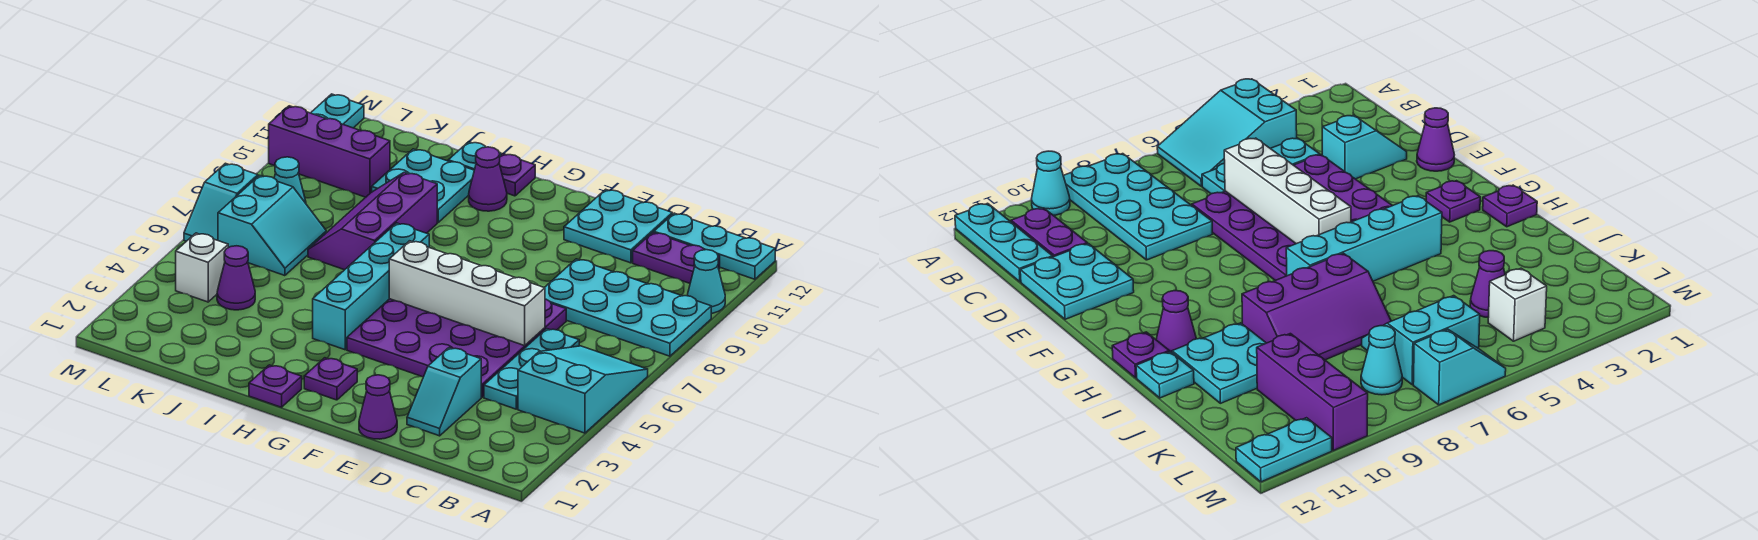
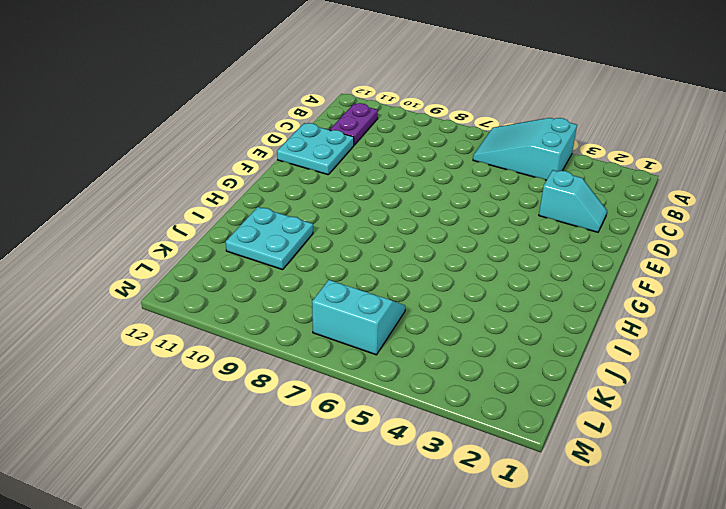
none -> cyan plate A8:D9 level 1
none -> cyan cone A10 level 1
none -> cyan plate A12:C12 level 1

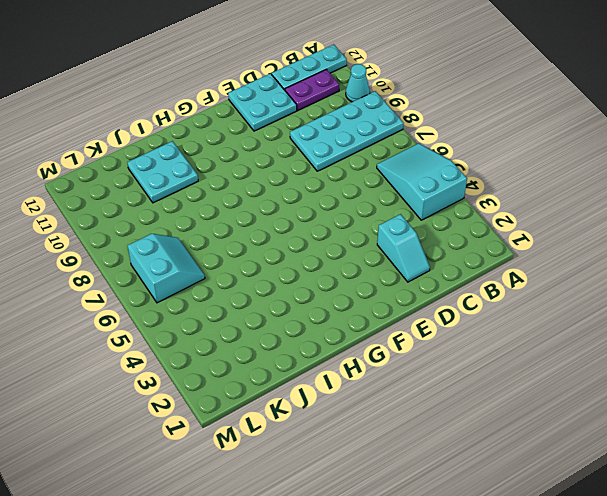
none -> cyan plate C4:C6 level 1
none -> purple plate D4:G7 level 1
none -> purple cone E1 level 1

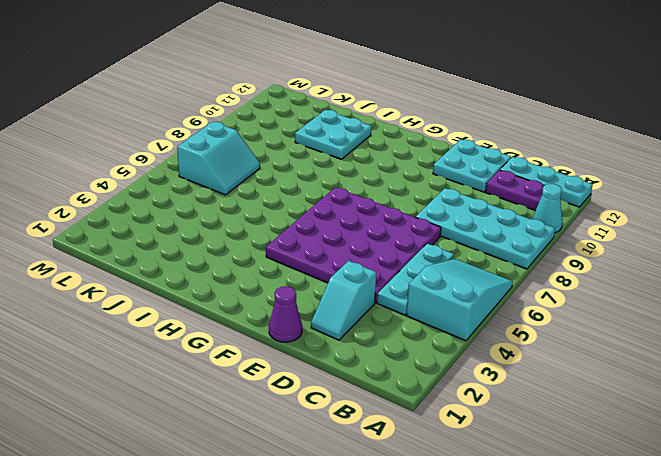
none -> purple plate G2 level 1
none -> purple plate H1 level 1
none -> cyan brick H4:H7 level 1

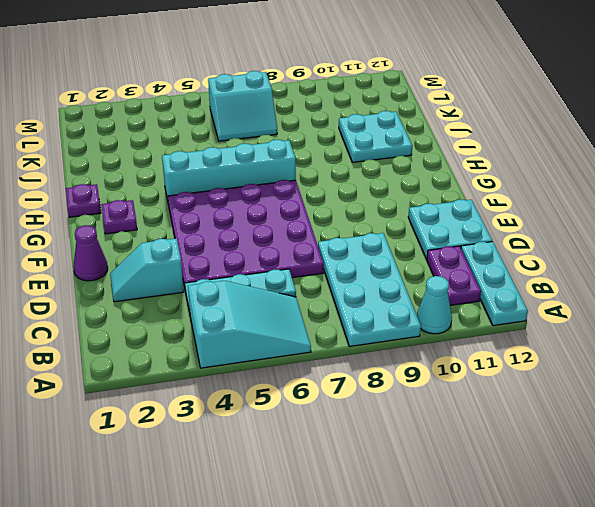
none -> purple cone H11 level 1
none -> purple plate H12 level 1
none -> purple slope I7:J9 level 1 top I

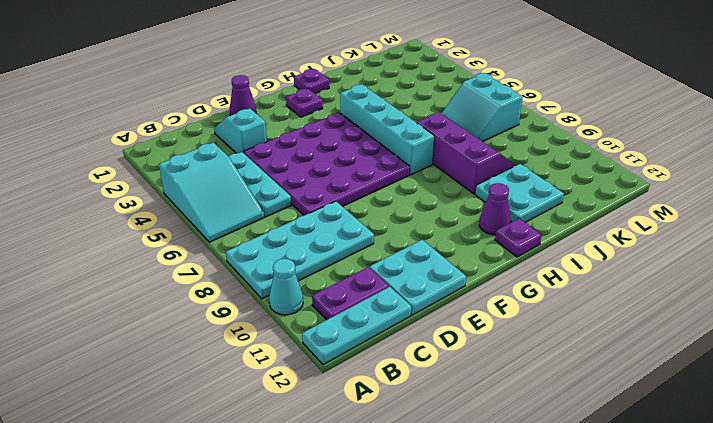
none -> cyan plate I12 level 1
none -> purple cone K4 level 1
none -> purple brick K10:M10 level 1

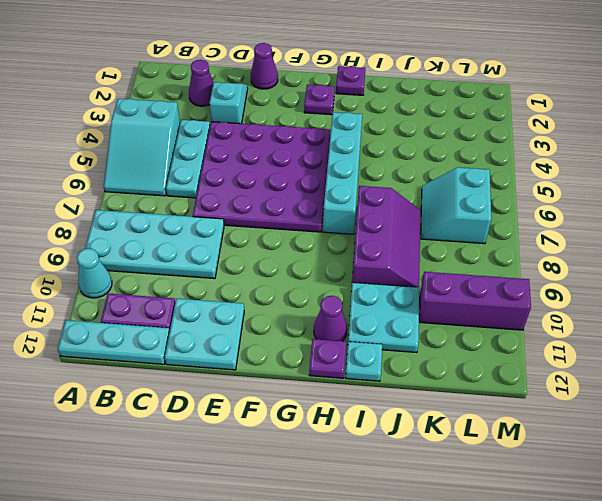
purple cone C2 level 1 -> purple cone K4 level 1
none -> white brick L4 level 1
none -> cyan cone L8 level 1
none -> cyan slope M6:M7 level 1 top 7

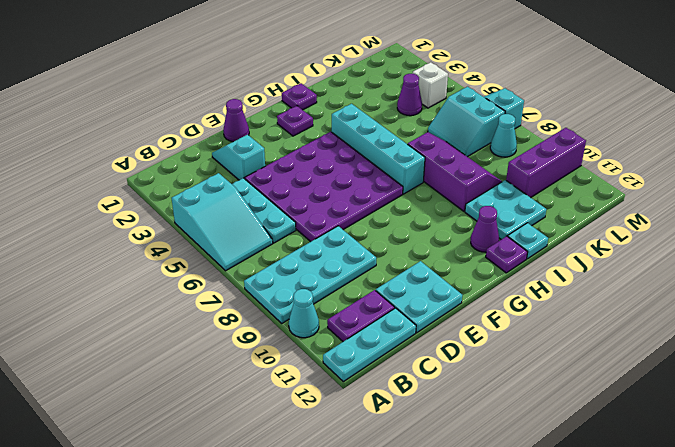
none -> cyan plate M11:M12 level 1
none -> white brick D6:G6 level 2

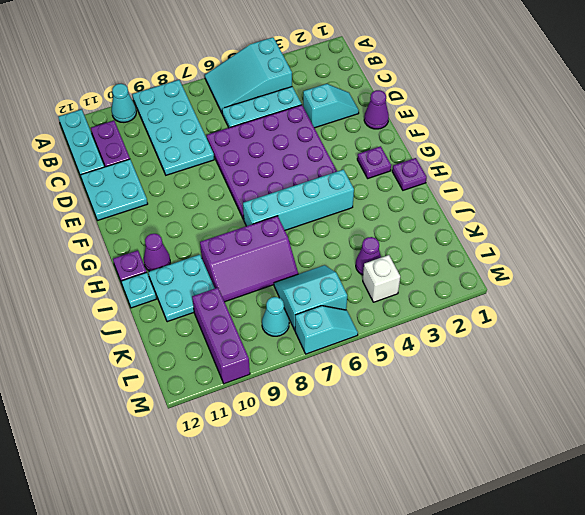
none -> cyan plate M11:M12 level 1
none -> white brick D6:G6 level 2

